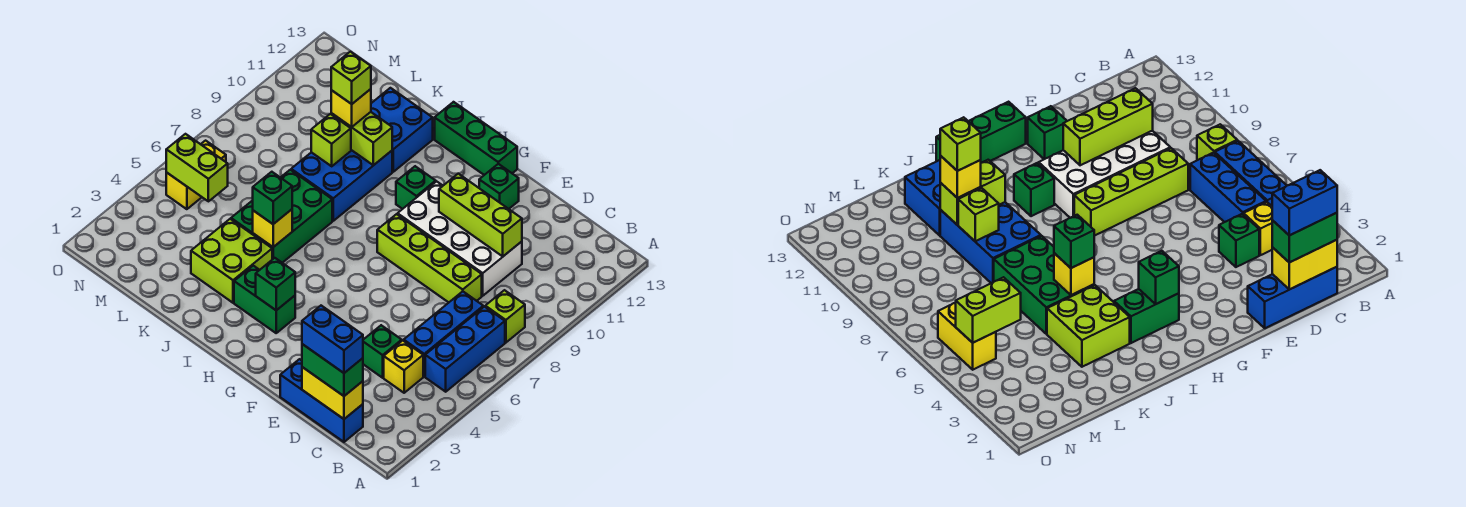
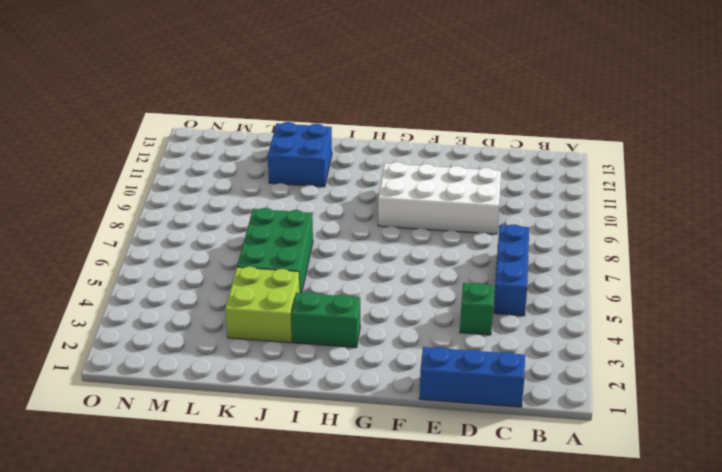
none -> blue brick B5:B7 level 1
none -> lime brick B8 level 1
none -> yellow brick C4 level 1

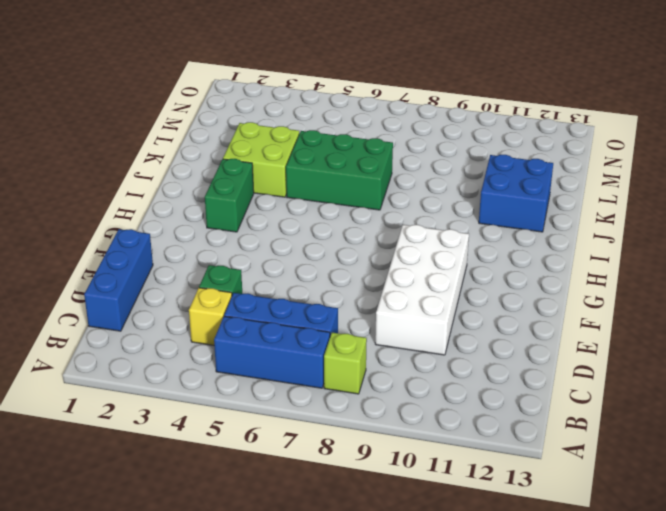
none -> lime brick D8:G8 level 1
none -> green brick F12 level 1
none -> green brick G13:I13 level 1

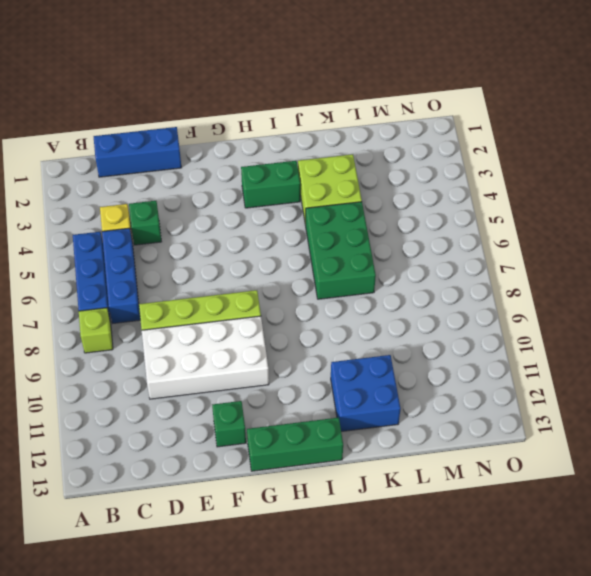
none -> green brick H10 level 1
none -> blue brick J8:K10 level 1
none -> yellow brick N5:N6 level 1

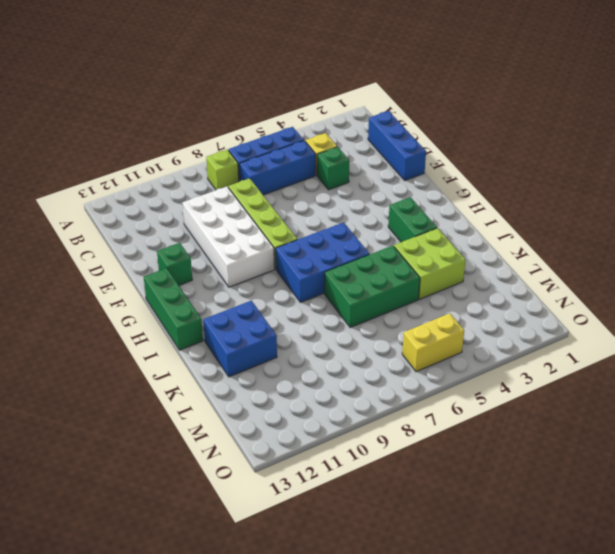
blue brick H6:I8 level 1 -> blue brick J8:K10 level 1
none -> green brick H10 level 1
none -> yellow brick C1:D1 level 2
none -> lime brick D10:F10 level 2

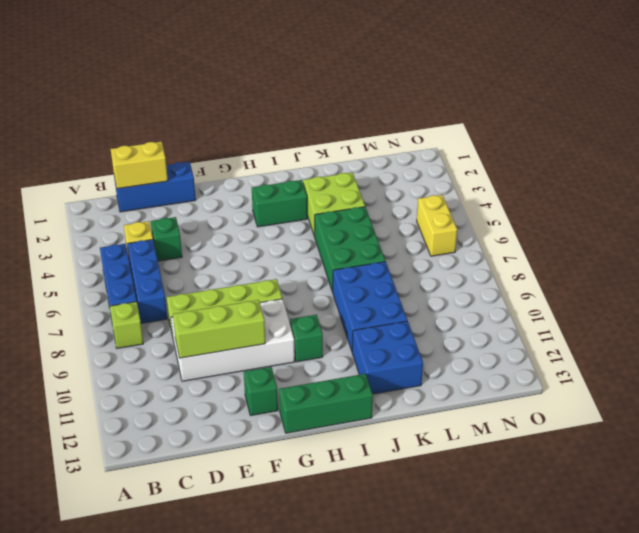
none -> green brick H3 level 2
none -> yellow brick J5 level 2
none -> lime brick J10:K10 level 2

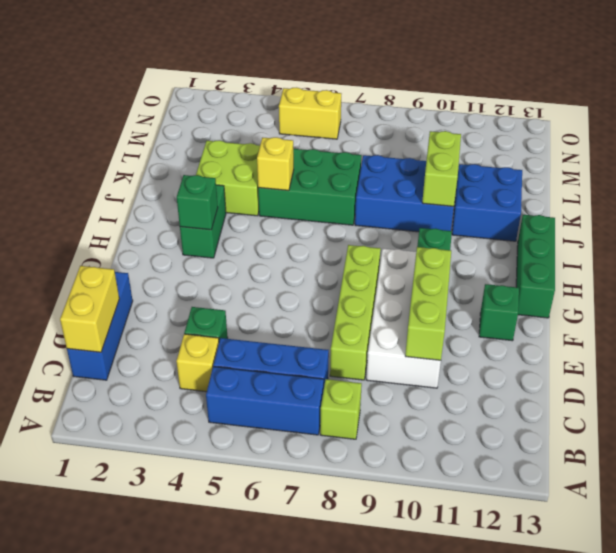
none -> lime brick K9 level 2
none -> lime brick M5:N5 level 2
none -> green brick C1:D1 level 3

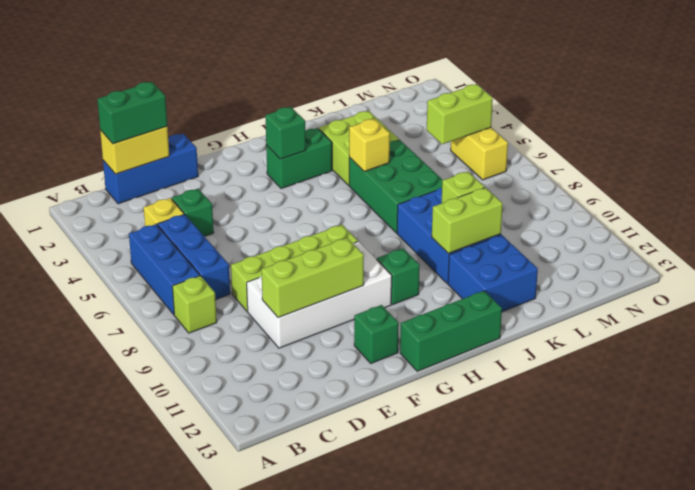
none -> green brick J5 level 3
none -> yellow brick K10 level 3
none -> blue brick C1:D1 level 4

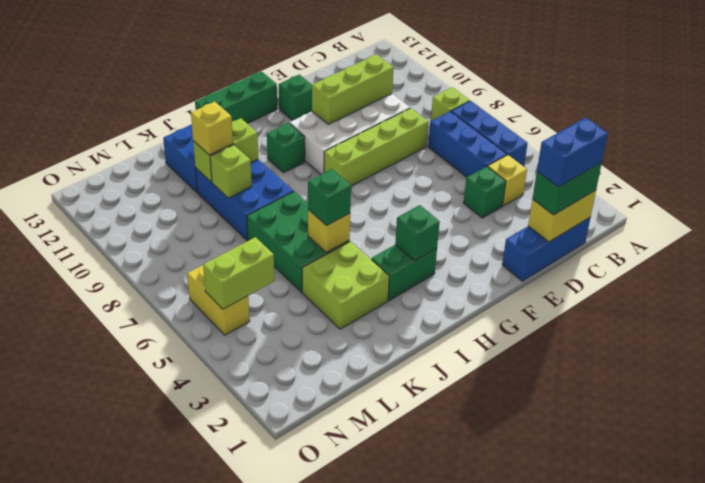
none -> lime brick K10 level 4

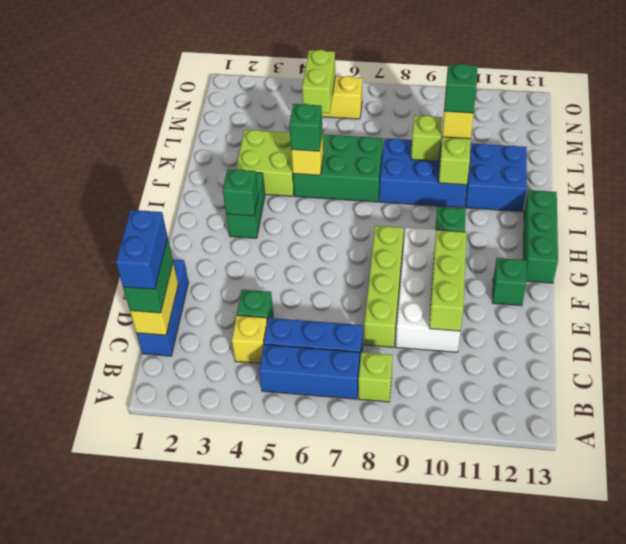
green brick K10 level 4 -> lime brick K10 level 4

